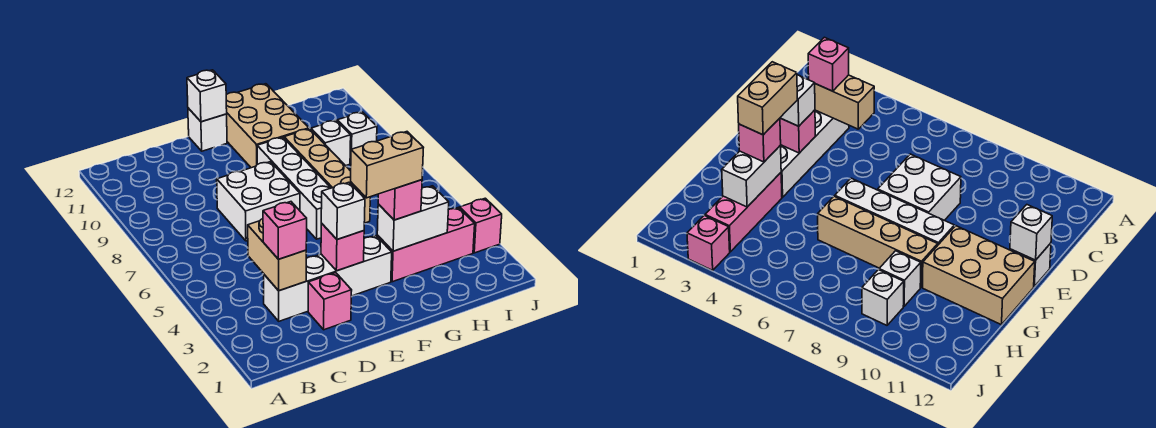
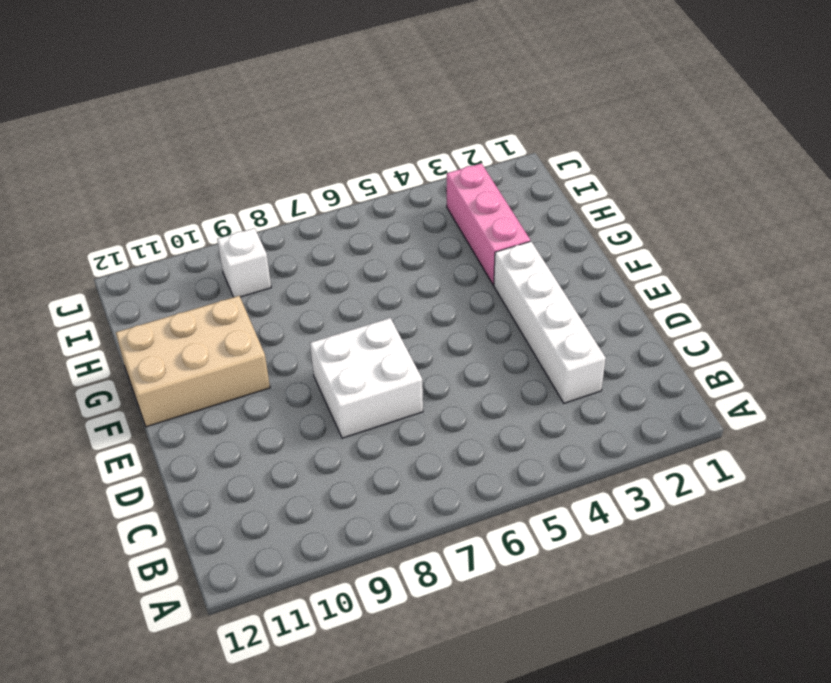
none -> pink brick D2 level 1
none -> white brick E12 level 1
none -> white brick F6:F9 level 1

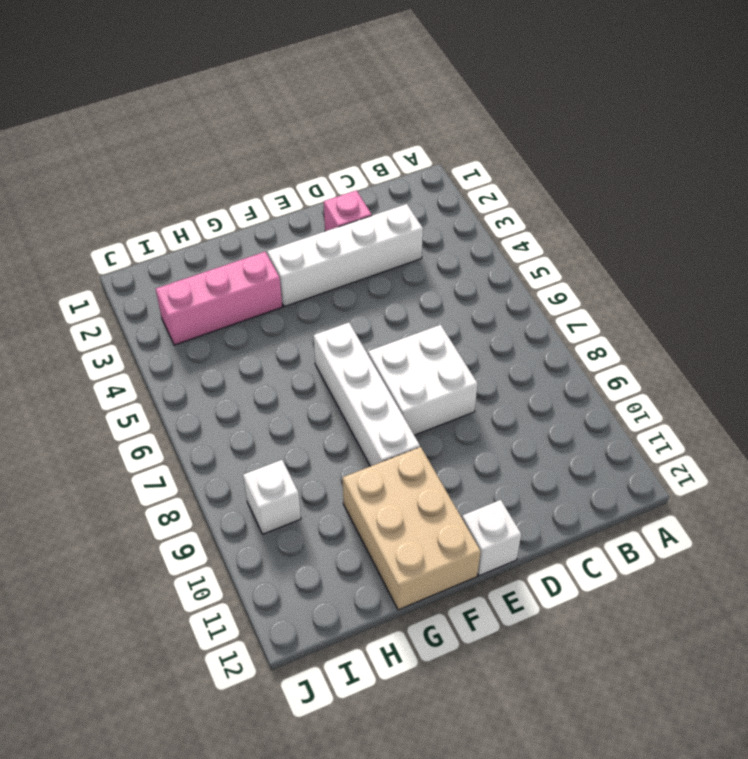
none -> tan brick G6:G9 level 1
none -> white brick H9 level 1
none -> pink brick J3 level 1

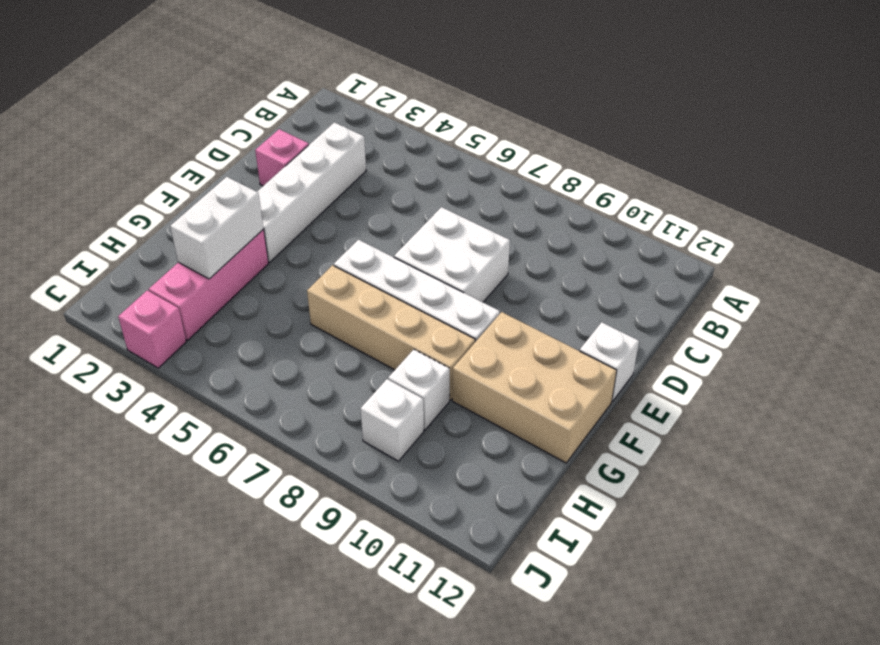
none -> tan brick C3:C4 level 2
none -> pink brick E3 level 2
none -> white brick E12 level 2

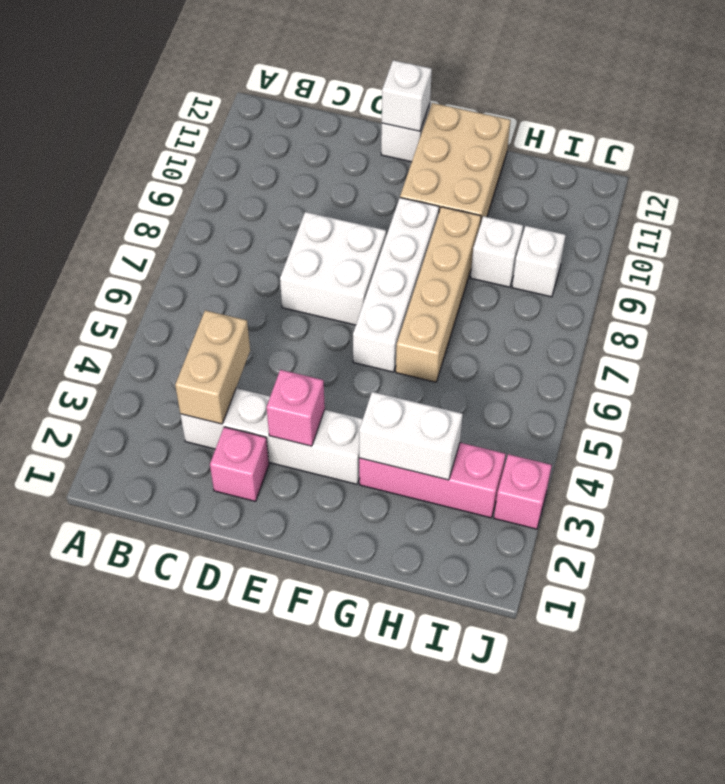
none -> pink brick C3 level 3
none -> white brick E3 level 3
none -> pink brick G3 level 3

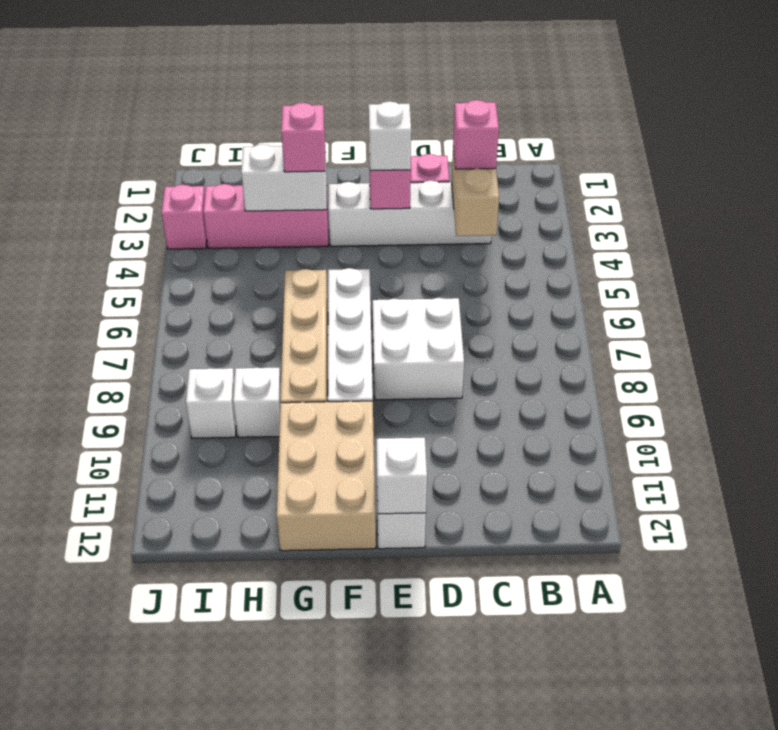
none -> tan brick F3:G3 level 4

